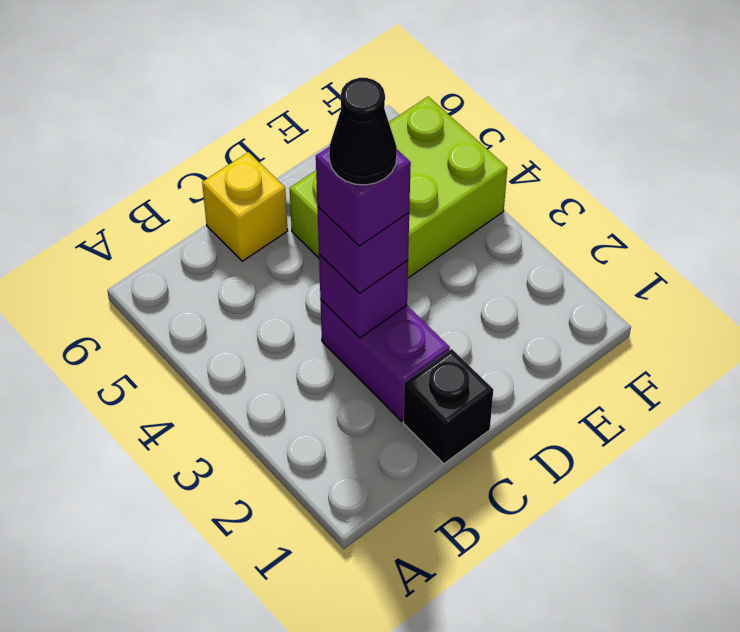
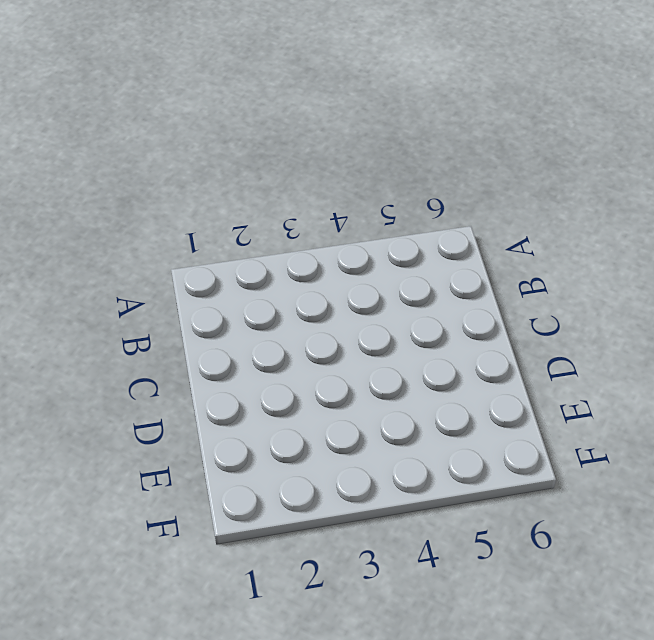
none -> black brick C1 level 1
none -> purple brick C2:C3 level 1

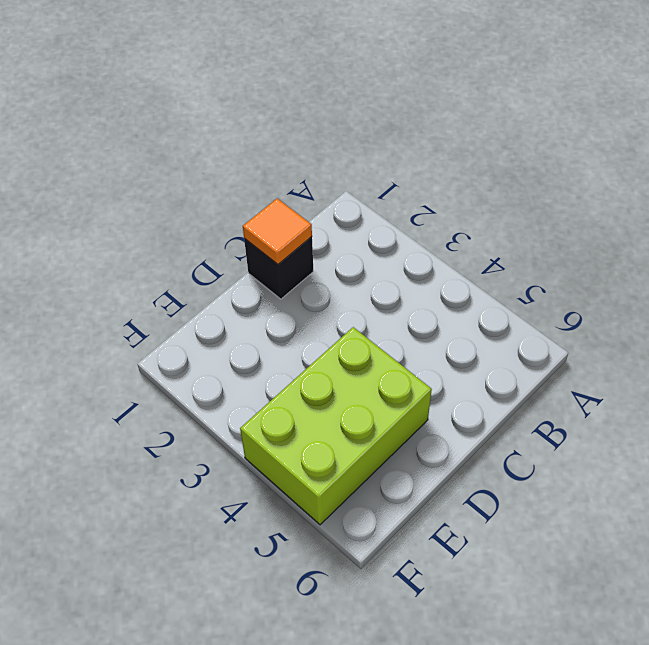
orange tile C1 level 2 -> none
none -> purple brick C2:C3 level 1
none -> yellow brick C6 level 1

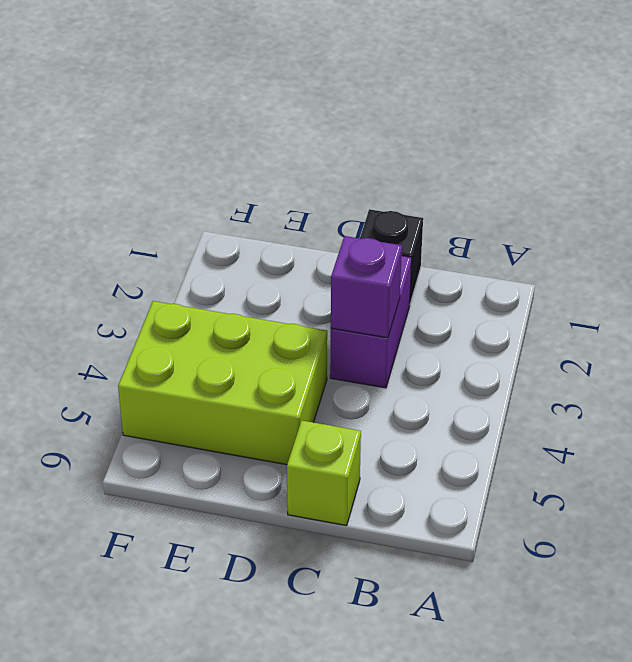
lime brick C6 level 1 -> yellow brick C6 level 1
none -> purple brick C3 level 3
none -> purple brick C3 level 4

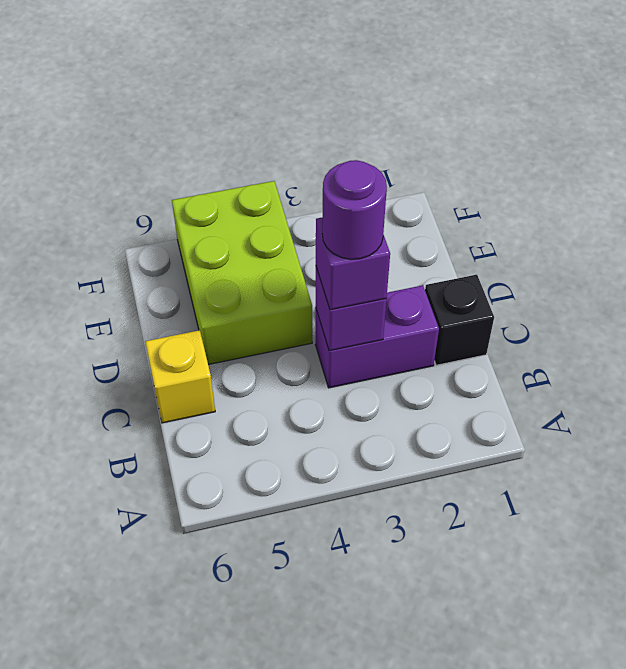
purple round brick C3 level 4 -> purple brick C3 level 4
none -> black cone C3 level 5

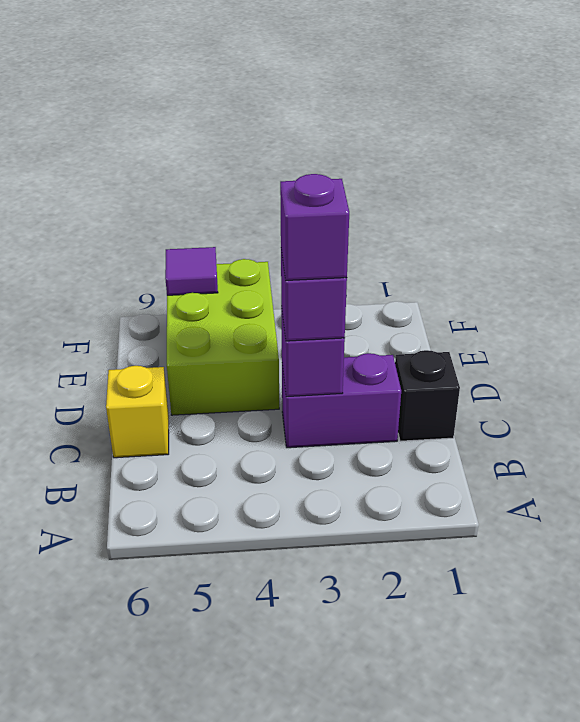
purple tile F5 level 2 -> none
none -> black cone C3 level 5

